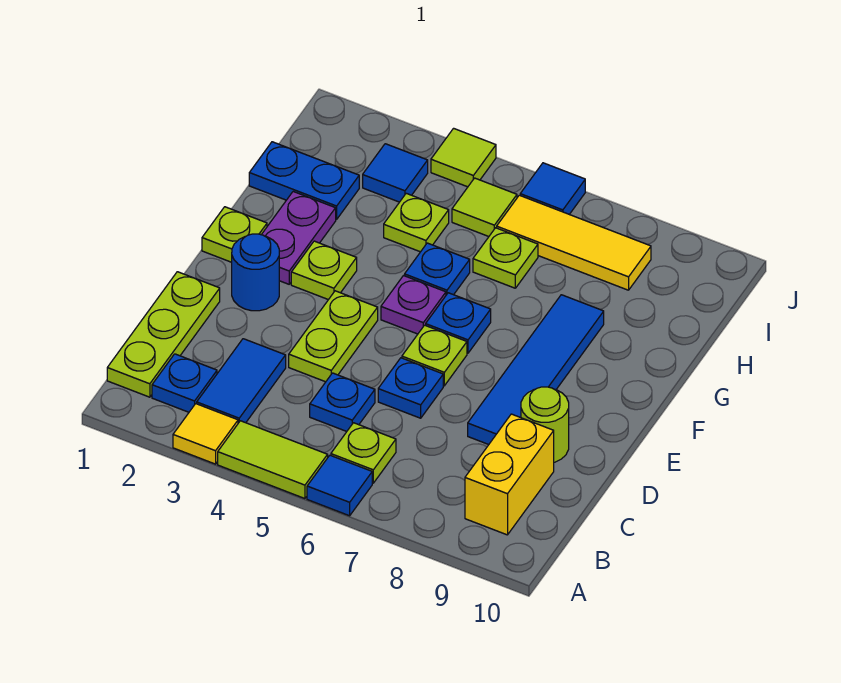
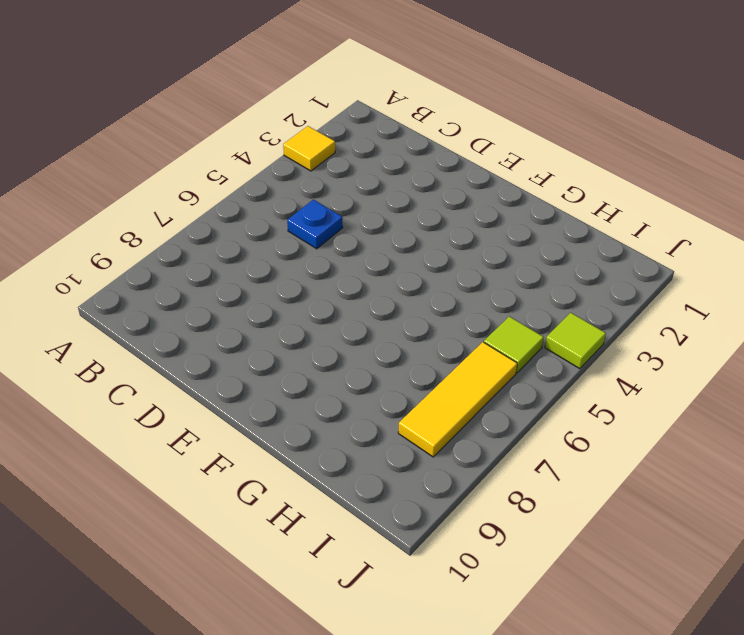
none -> lime tile A4:A5 level 1
none -> blue tile A6 level 1
none -> lime plate B1:D1 level 1

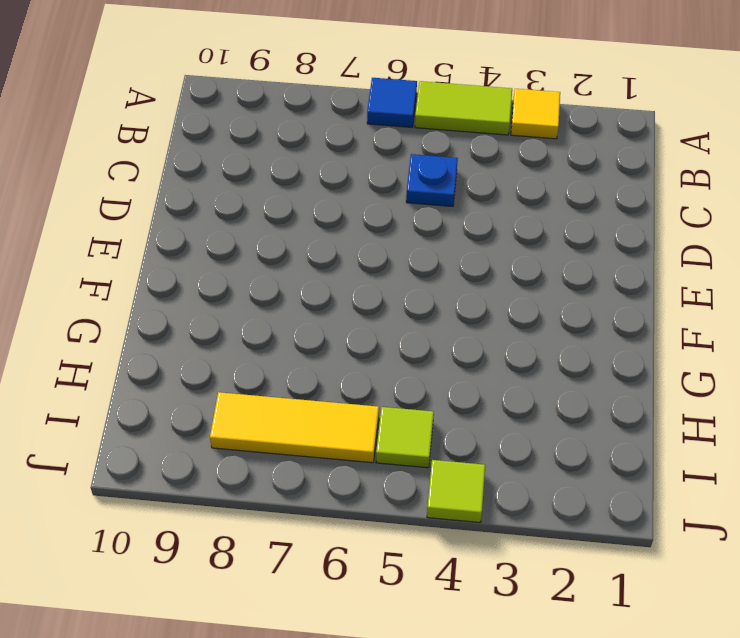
none -> lime plate B1:D1 level 1
none -> blue plate B2 level 1
none -> blue tile B3:C3 level 1

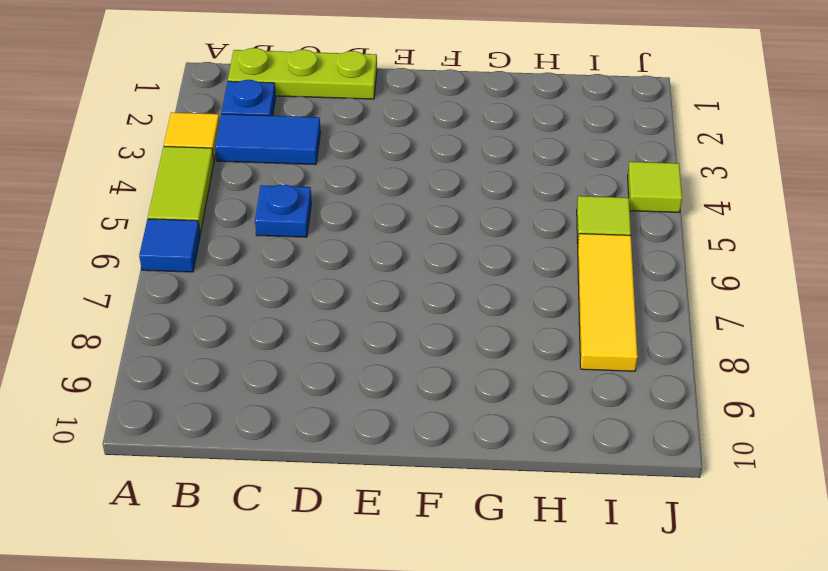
none -> lime plate B6 level 1
none -> yellow brick B9:C9 level 1
none -> lime plate D4:E4 level 1

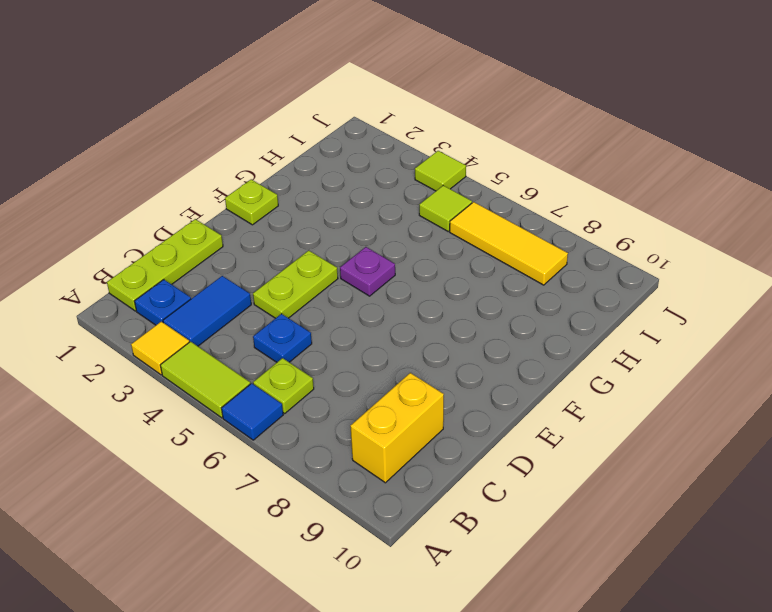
none -> blue plate D6 level 1
none -> blue tile D8:G8 level 1
none -> lime round brick D9 level 1

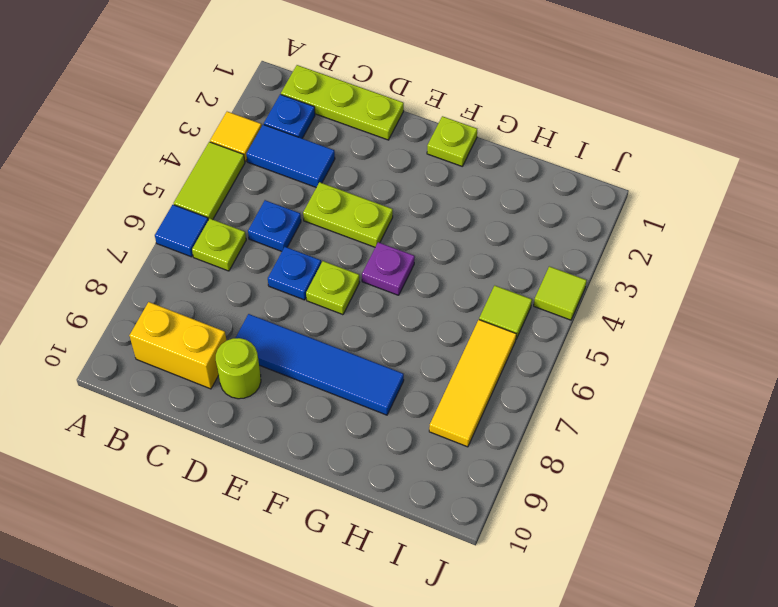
none -> blue round brick E2 level 1
none -> purple plate F2:G2 level 1
none -> lime plate F3 level 1

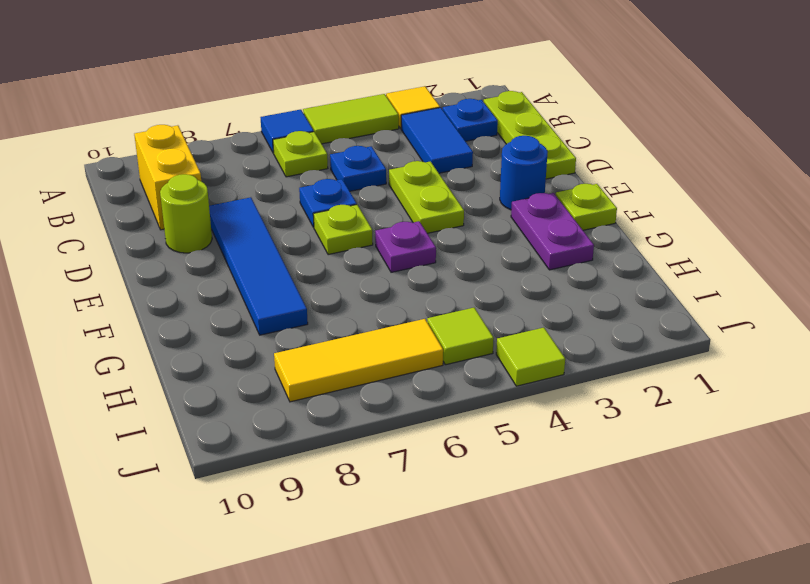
none -> lime plate F3 level 1
none -> blue plate F6 level 1
none -> blue plate G5 level 1

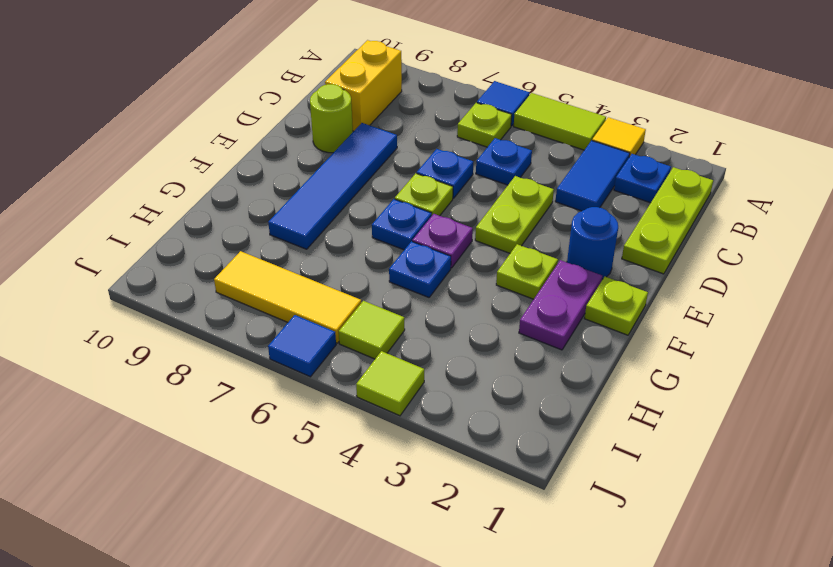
none -> blue plate H1:H2 level 1
none -> lime plate H4 level 1
none -> lime plate H6 level 1

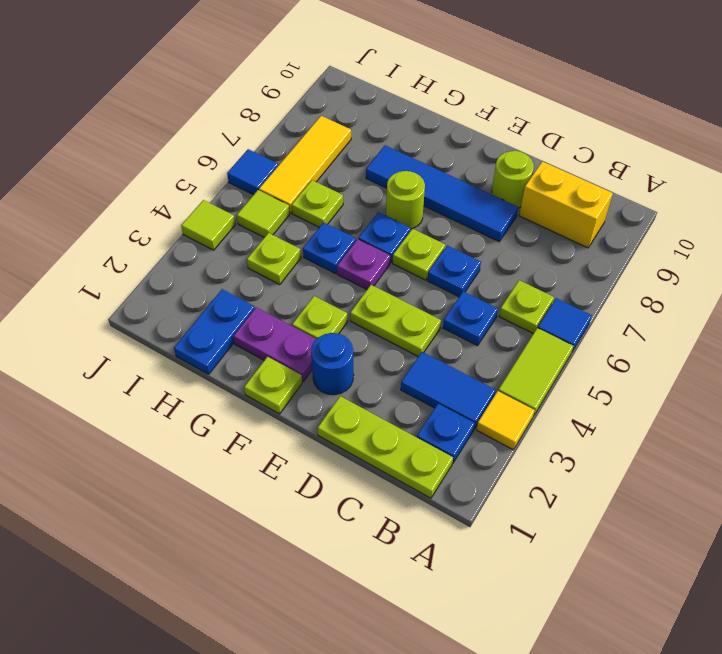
lime round brick F7 level 1 -> none
none -> blue tile I3 level 1

